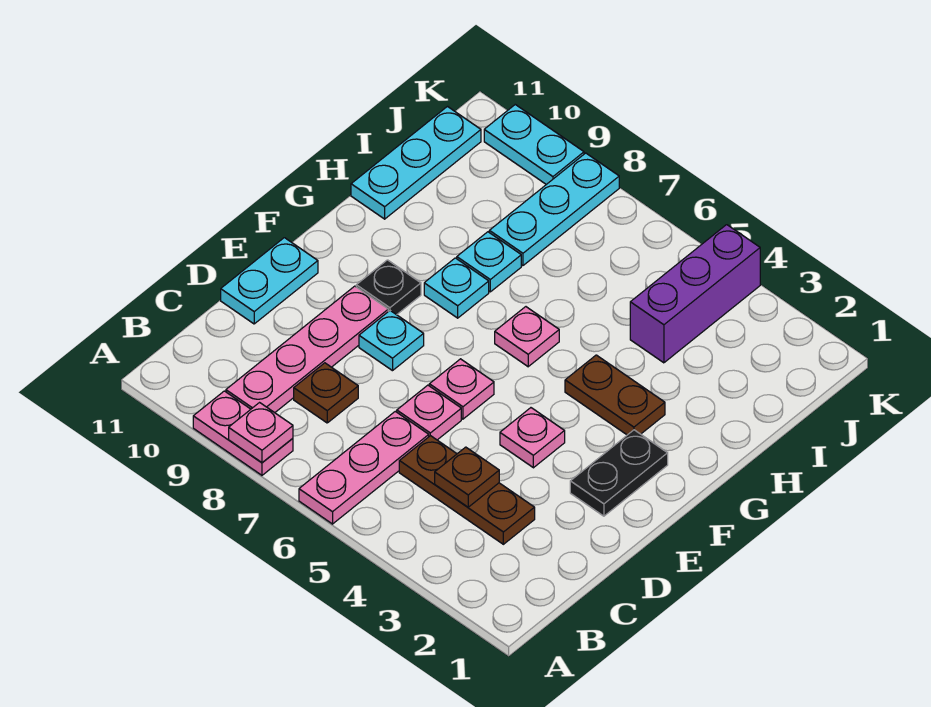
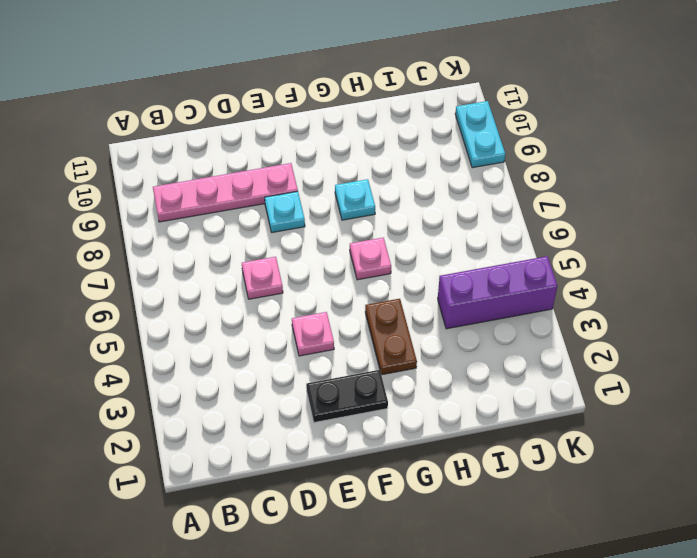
none -> pink plate A6:C6 level 1
none -> pink plate A8:A9 level 1
none -> brown plate C3:C5 level 1

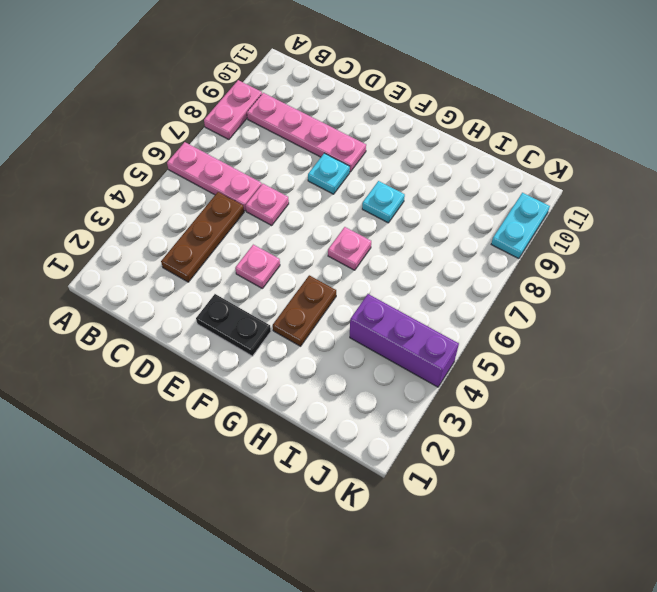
none -> brown plate C8 level 1
none -> cyan plate D11:E11 level 1
none -> pink plate E6 level 1

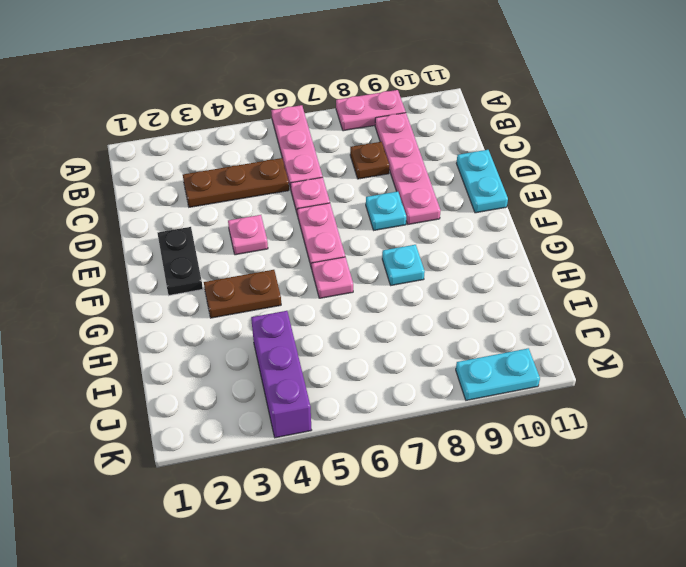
pink plate E6:F6 level 1 -> pink plate E6 level 1
none -> black plate F9 level 1
none -> cyan plate H8 level 1
none -> cyan plate H11:J11 level 1

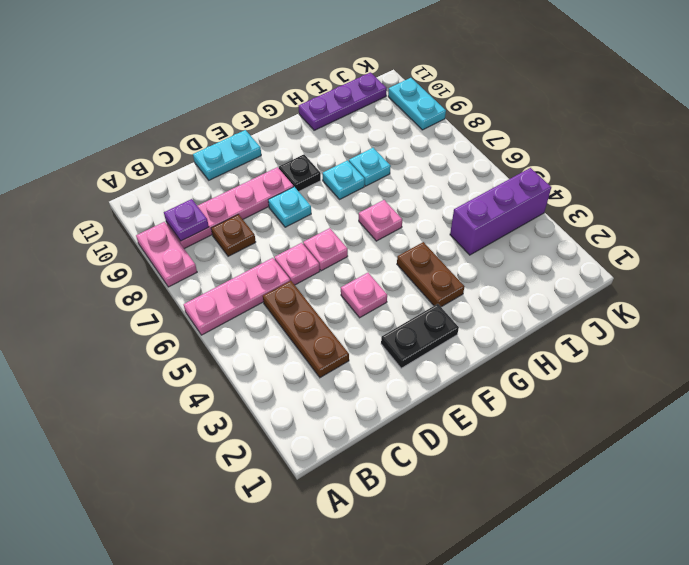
purple plate B9 level 2 -> none
purple plate H11:J11 level 1 -> cyan plate H11:J11 level 1
none -> cyan plate I8:K8 level 1
none -> pink plate A8 level 2
none -> brown plate C4 level 2

